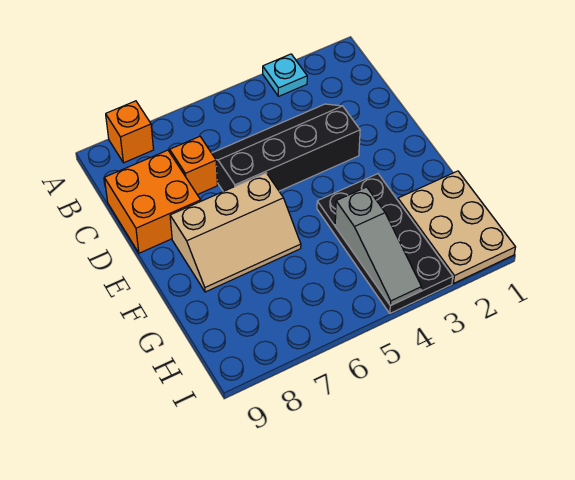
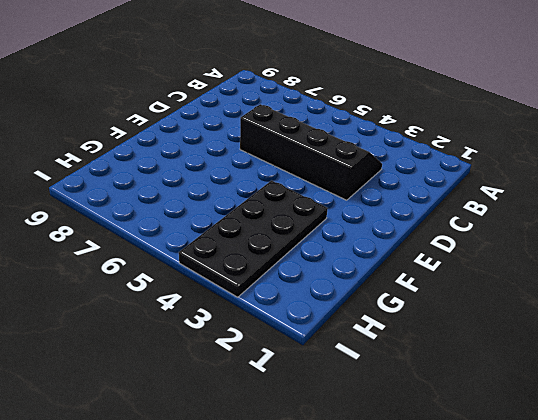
none -> cyan plate A3 level 1
none -> orange brick A8 level 1

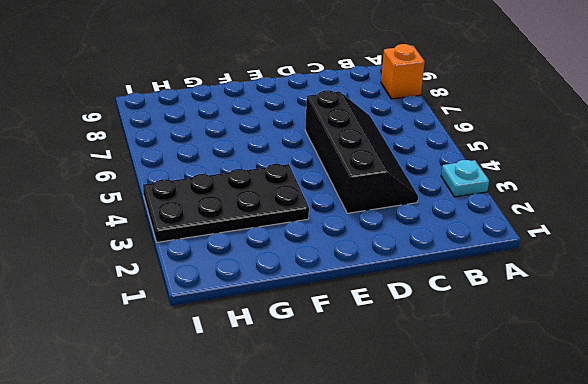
none -> orange brick C7 level 1
none -> orange brick C8:D9 level 1

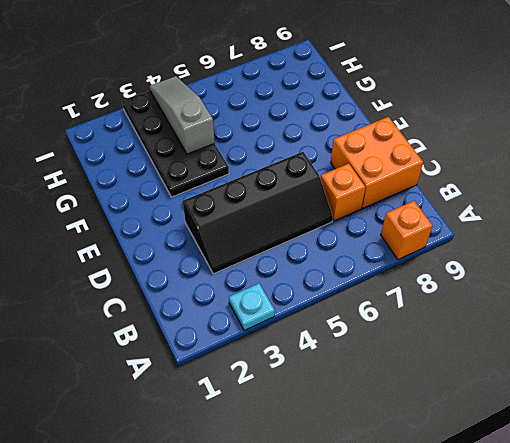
none -> tan slope E6:F8 level 1 top E
none -> tan plate G1:I2 level 1

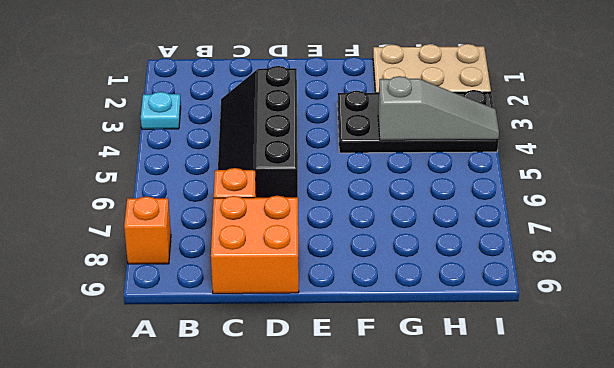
none -> tan slope E6:F8 level 1 top E

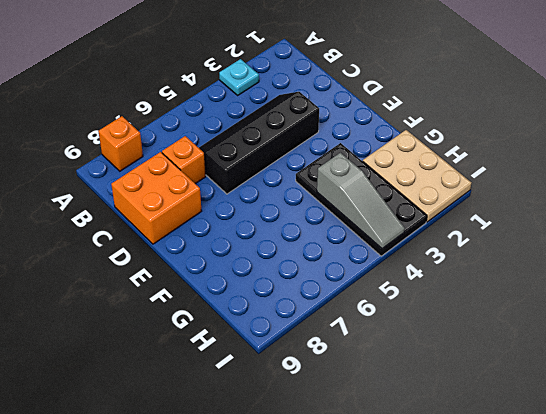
none -> tan slope E6:F8 level 1 top E

